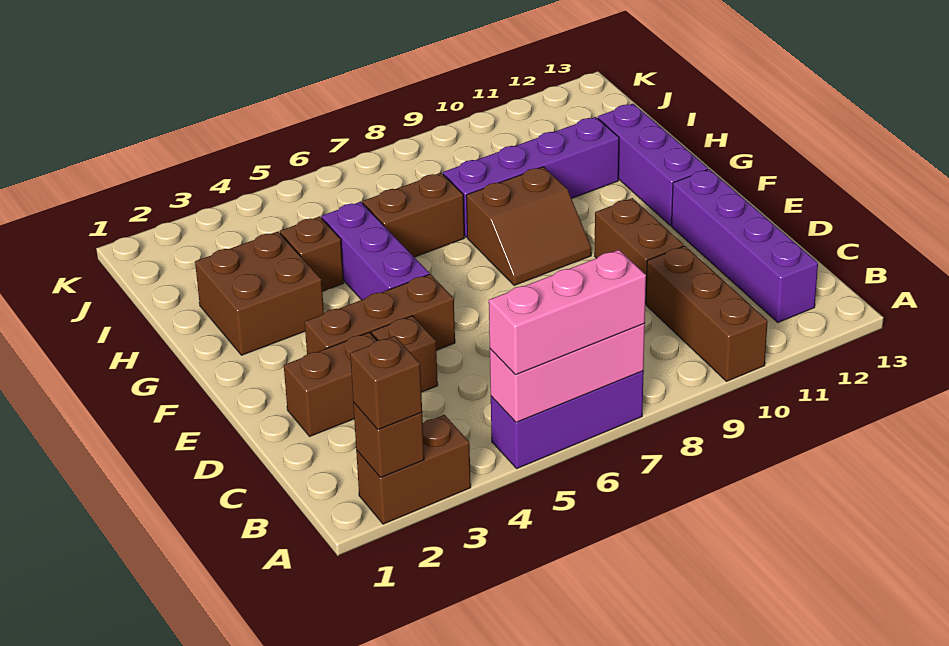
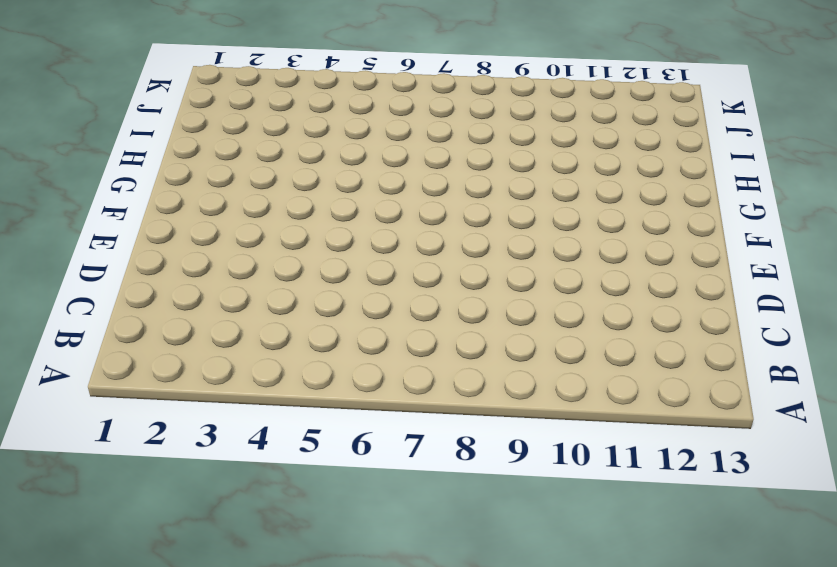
none -> brown brick A2:A3 level 1
none -> purple brick A5:A7 level 1
none -> brown brick A10:C10 level 1

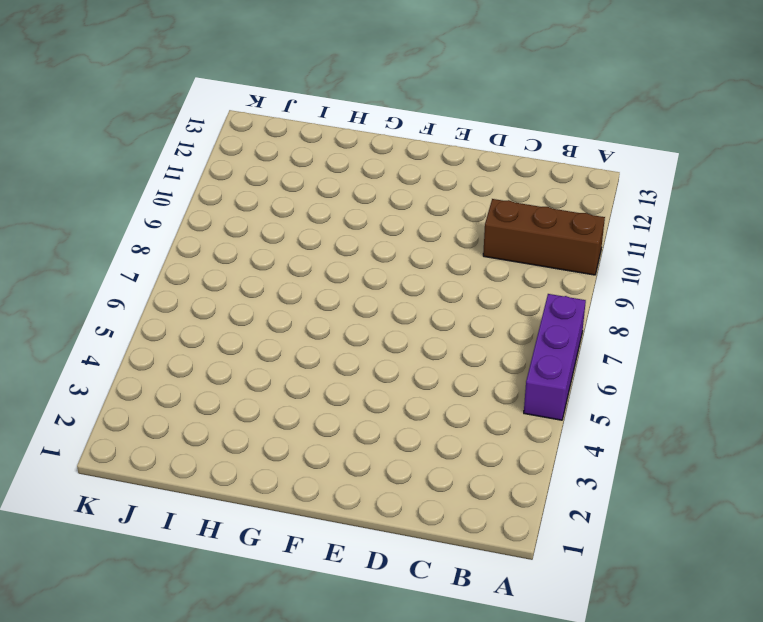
none -> brown brick A2:A3 level 1
none -> purple brick B12:E12 level 1
none -> brown brick D2:D3 level 1

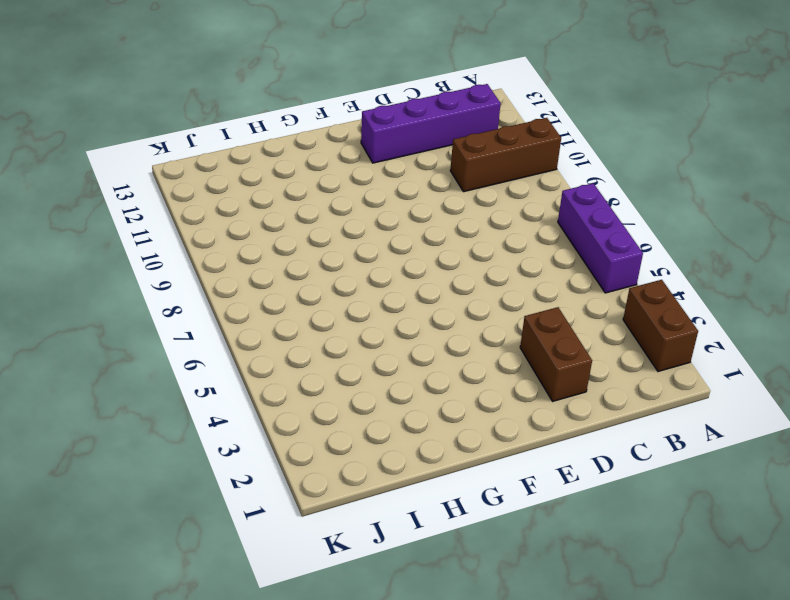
none -> brown brick D4 level 1
none -> brown brick D10:E10 level 1
none -> brown brick E3:E5 level 1

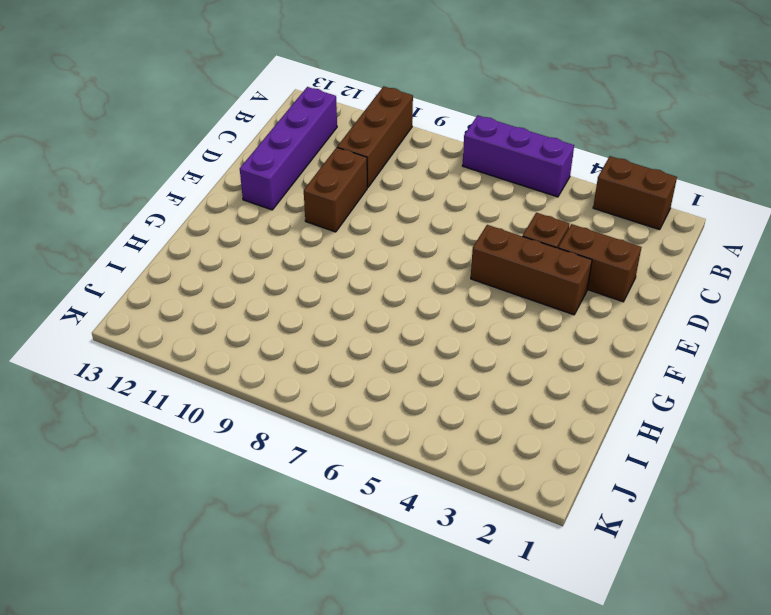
none -> purple brick F5:H5 level 1
none -> brown slope F8:G9 level 1 top G
none -> purple brick F12:H12 level 1

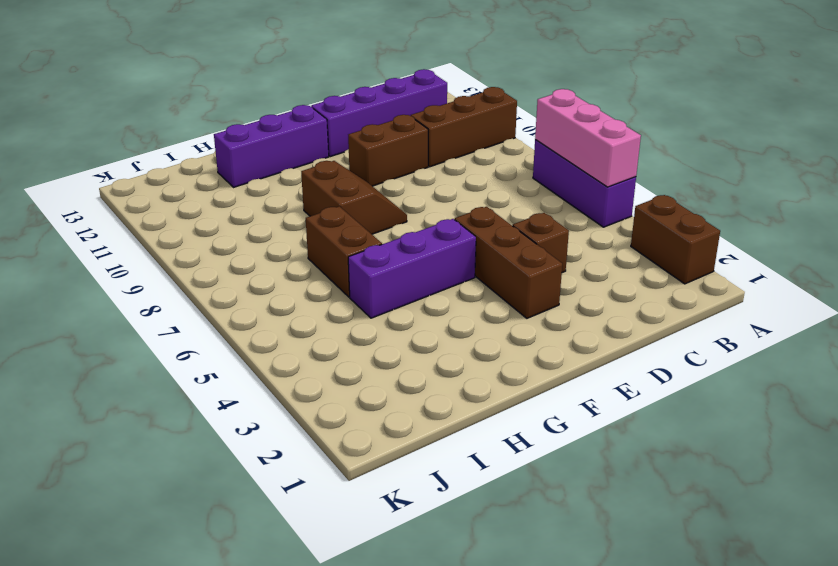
none -> brown brick D2:D3 level 1
none -> brown brick G2:H3 level 1
none -> brown brick H4 level 1

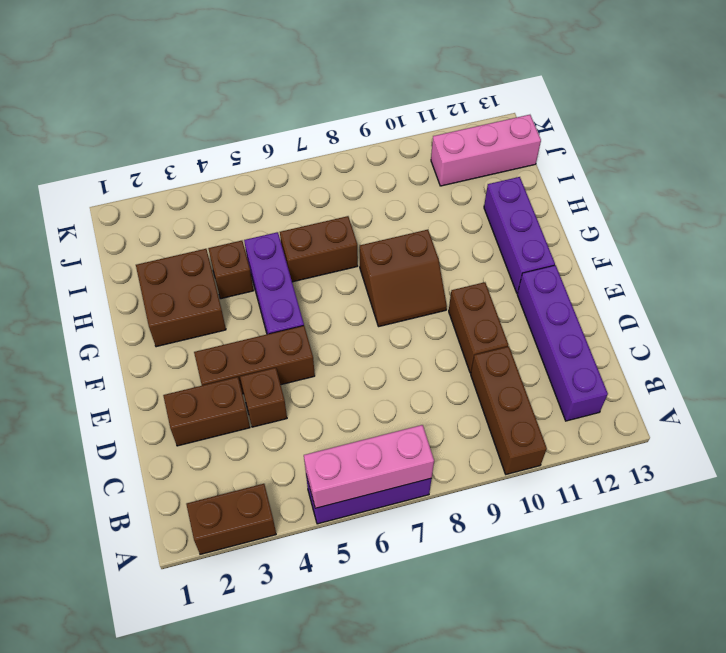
pink brick J11:J13 level 1 -> pink brick A5:A7 level 3
none -> purple brick H8:H11 level 1
none -> brown brick A2 level 2
none -> brown brick A2 level 3

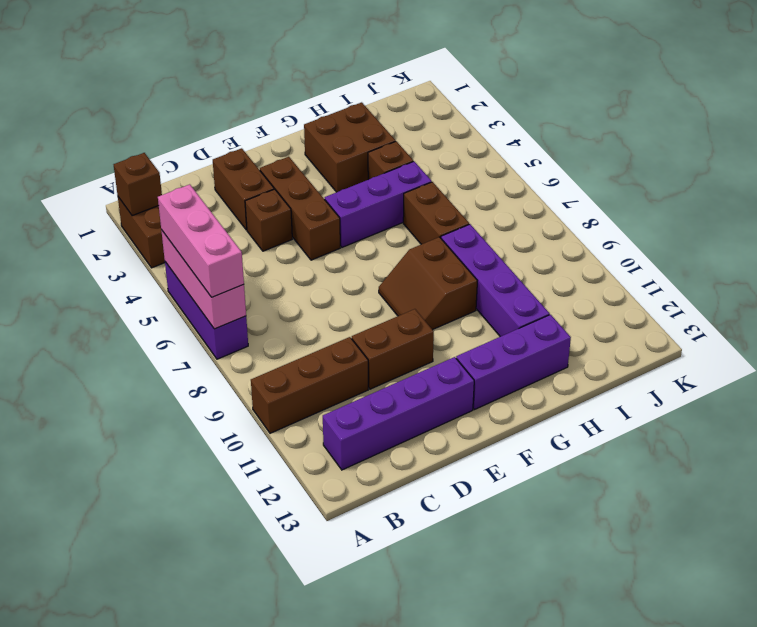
none -> brown brick A2 level 3

